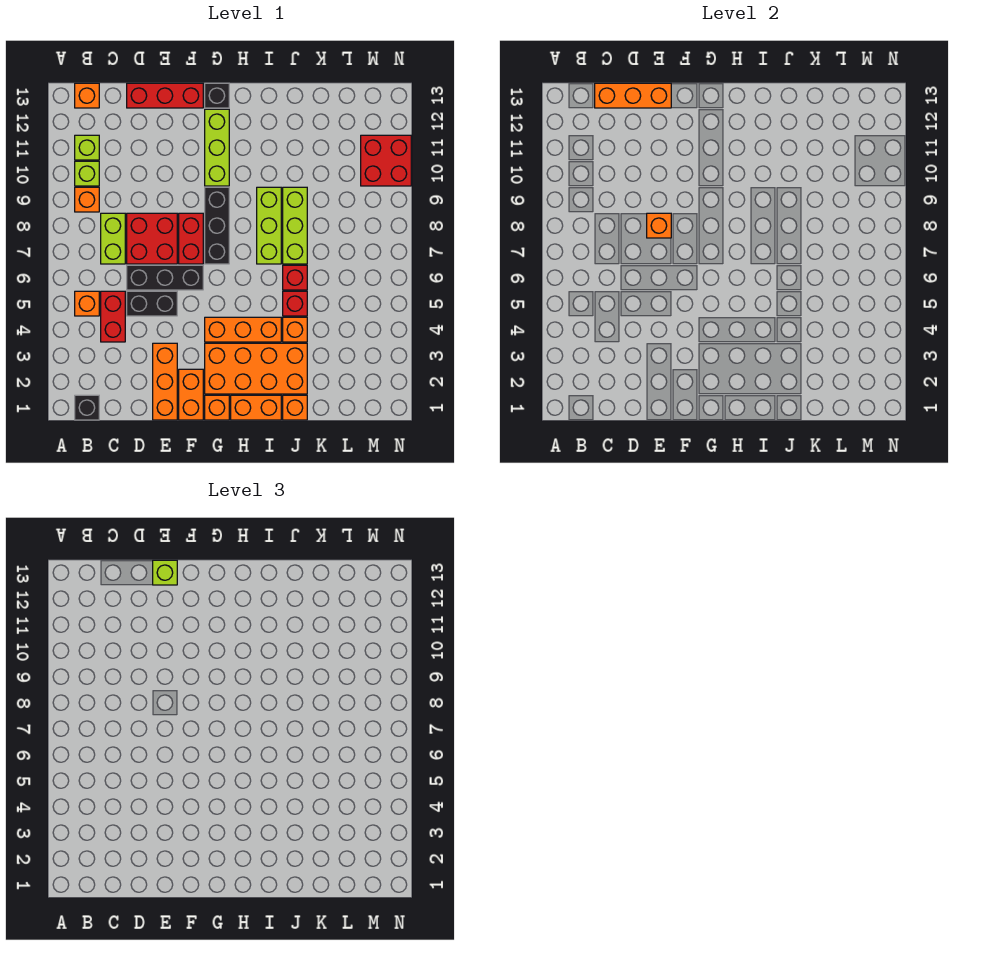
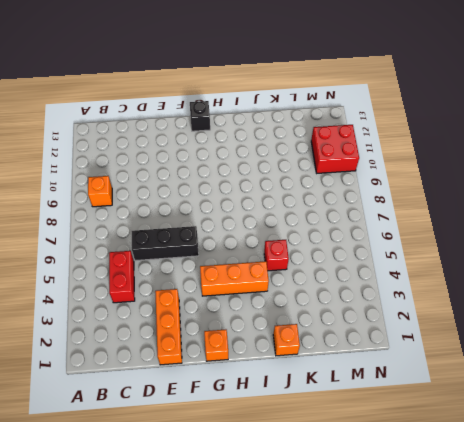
none -> black brick B1 level 1
none -> orange brick B5 level 1
none -> lime brick B10 level 1
none -> lime brick B11 level 1

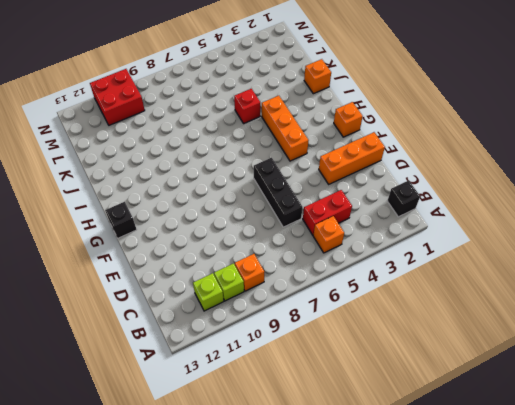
none -> orange brick B13 level 1
none -> lime brick C7:C8 level 1
none -> black brick D5:E5 level 1
none -> red brick D7:E8 level 1

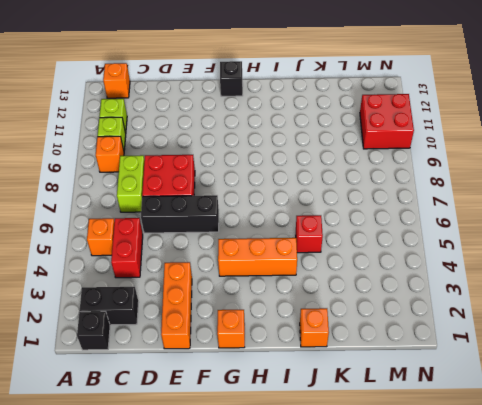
black brick B2:C2 level 1 -> black brick D5:E5 level 1
none -> red brick D13:F13 level 1
none -> orange brick F1:F2 level 1
none -> red brick F7:F8 level 1
none -> orange brick G2:J3 level 1

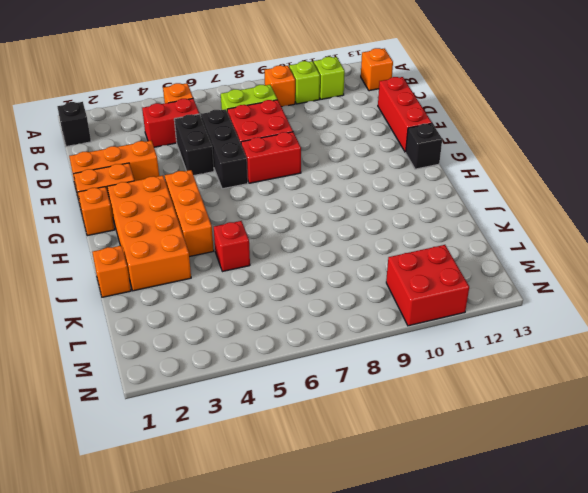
none -> black brick G7:G9 level 1
none -> lime brick G10:G12 level 1
none -> orange brick H1:I1 level 1
none -> lime brick I7:I9 level 1

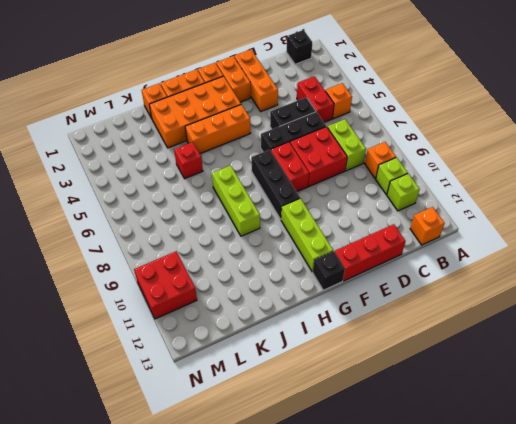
none -> orange brick J4 level 1
none -> red brick J6 level 1
none -> lime brick J7:J9 level 1
none -> orange brick C13:E13 level 2

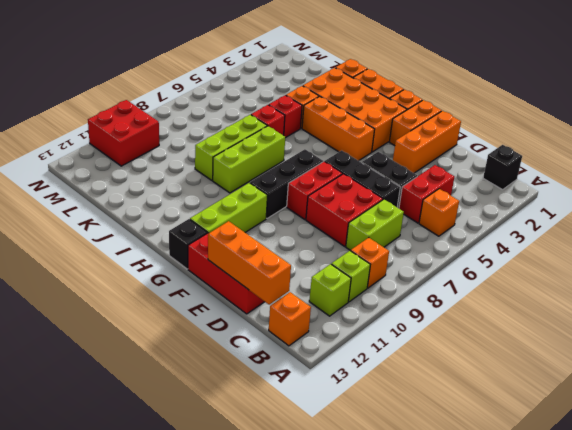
none -> orange brick E8 level 2
none -> lime brick E13 level 3

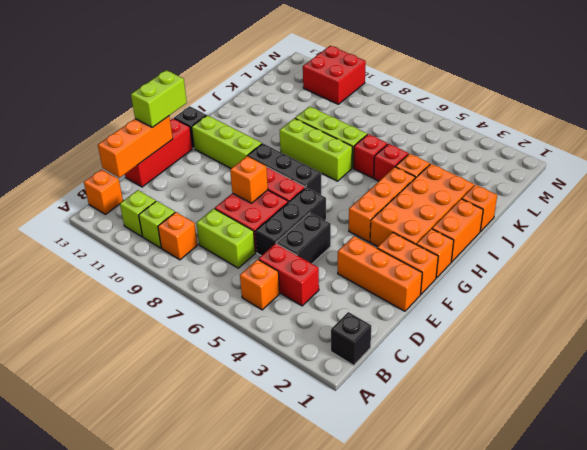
lime brick E13:F13 level 3 -> lime brick E13 level 3

